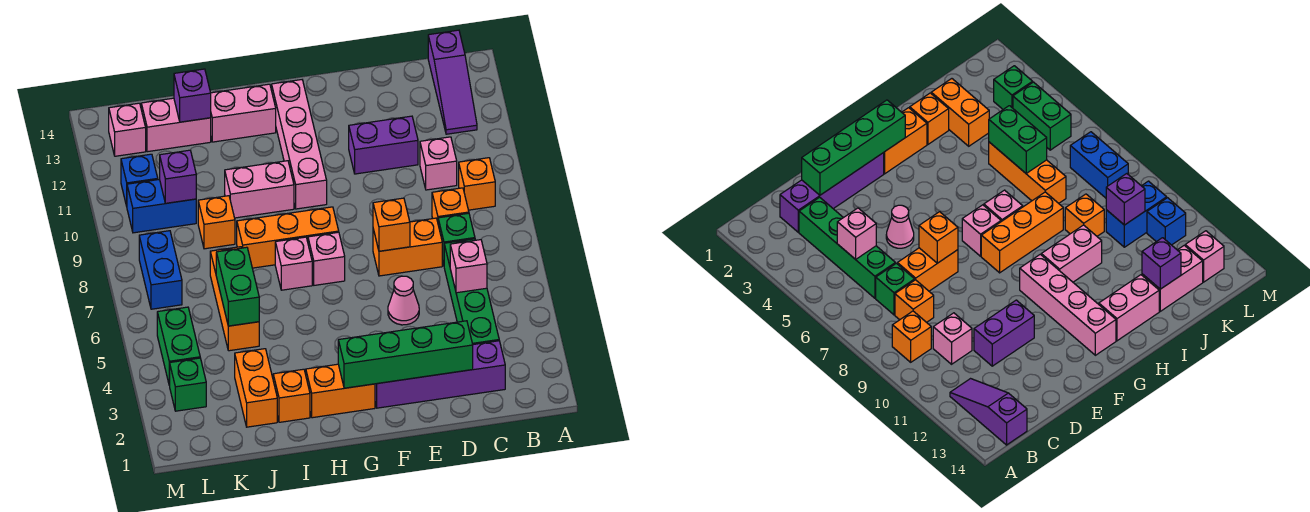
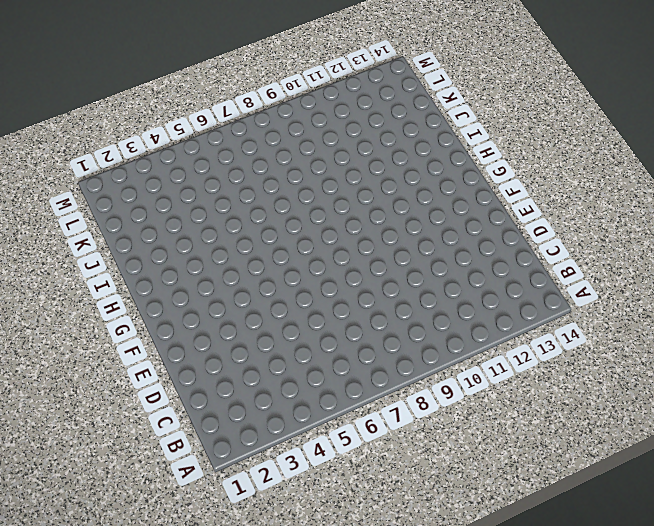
none -> orange brick B9 level 1
none -> purple slope B12:B14 level 1 top 14
none -> purple brick C2:F2 level 1
none -> green brick C3:C6 level 1

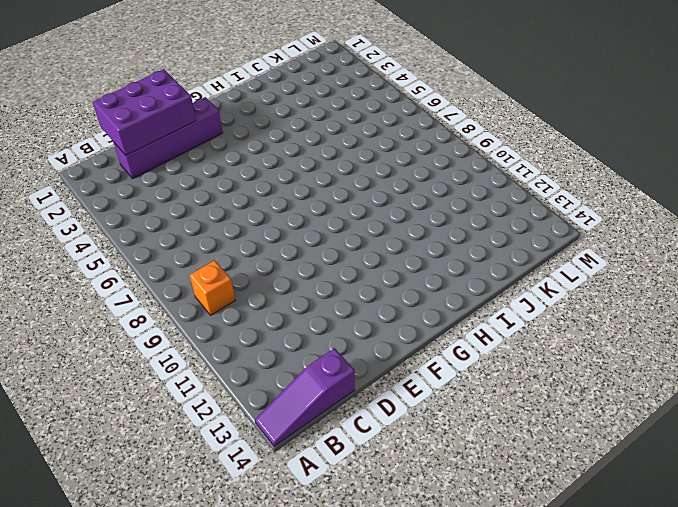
purple slope A14:C14 level 1 top C -> purple slope B12:B14 level 1 top 14
purple brick C1:E2 level 2 -> green brick D2:G2 level 2
none -> green brick C3:C6 level 1
none -> green brick C7 level 1
none -> orange brick C8 level 1
none -> pink brick C10 level 1

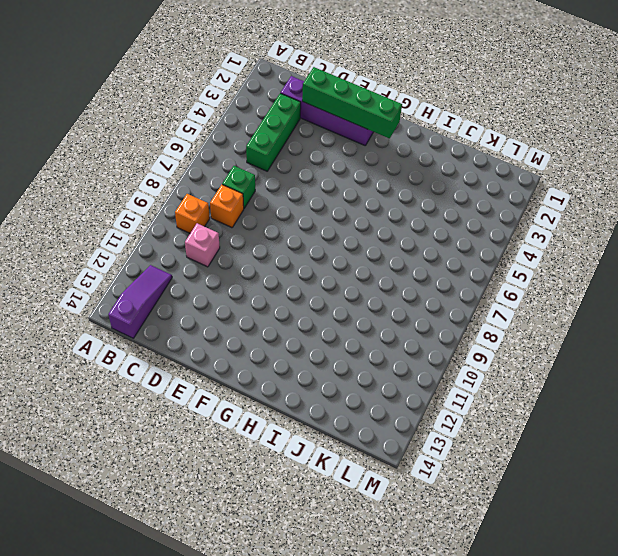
green brick C3:C5 level 1 -> green brick C3:C6 level 1
none -> orange brick D7:E7 level 1
none -> purple brick D11:E11 level 1
none -> pink cone E5 level 1
none -> orange brick G2:H2 level 1

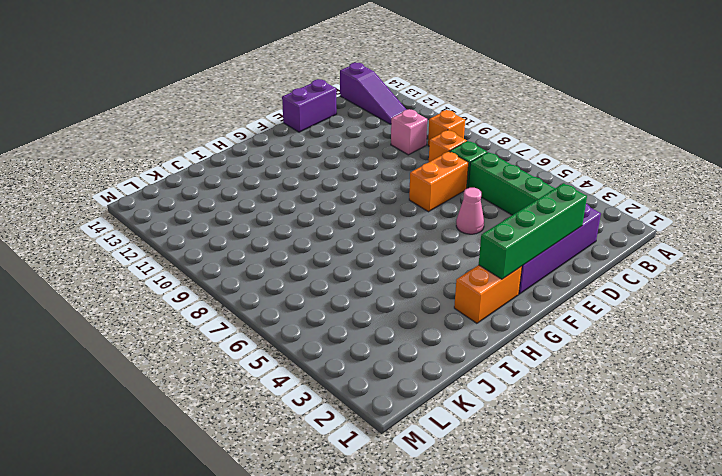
purple brick D14:E14 level 1 -> purple brick D11:E11 level 1
none -> pink brick G7 level 1
none -> orange brick G8:I8 level 1
none -> pink brick G10:G13 level 1
none -> pink brick H7 level 1

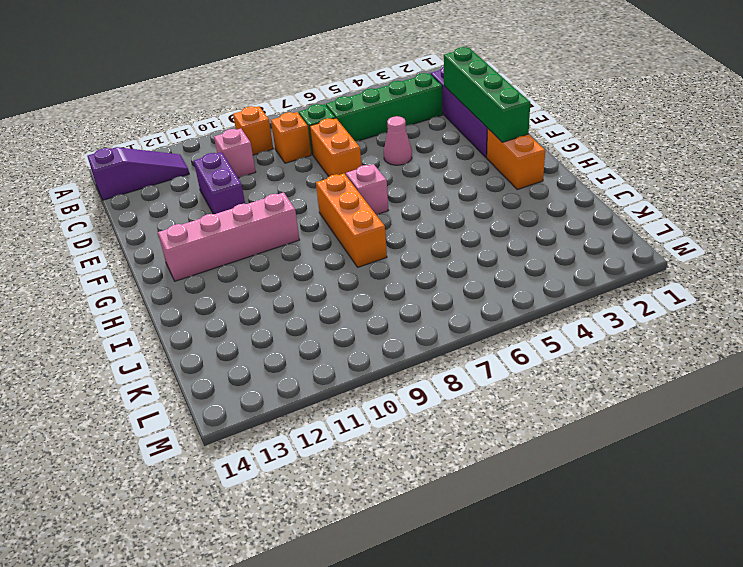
none -> pink brick H7 level 1
none -> pink brick H10:I10 level 1
none -> pink brick H13:I13 level 1
none -> orange brick I2 level 1

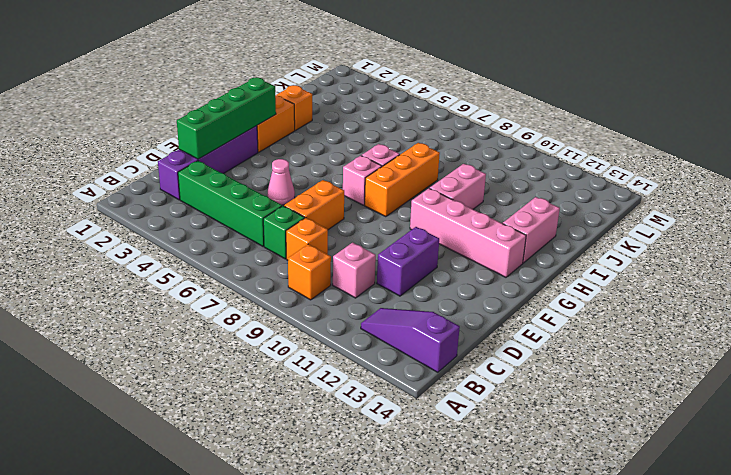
none -> orange brick J2:J3 level 1
none -> orange brick J5:J7 level 1
none -> orange brick J9 level 1
none -> pink brick J13:K13 level 1

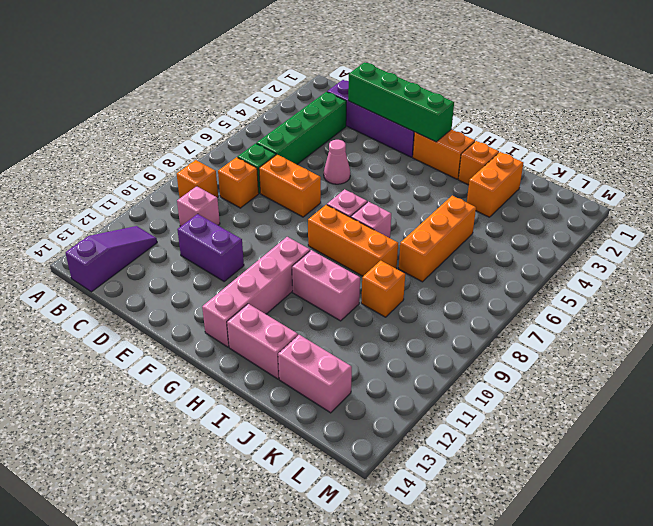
none -> blue brick K10:L10 level 1
none -> green brick L3 level 1
none -> green brick L4:L5 level 1
none -> blue brick L7:L8 level 1

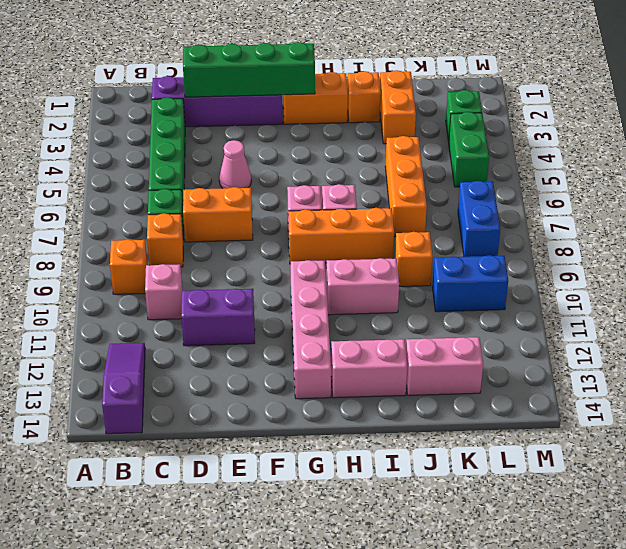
none -> blue brick L11 level 1
none -> pink brick L13 level 1
none -> pink brick C5 level 2
none -> orange brick E7 level 2

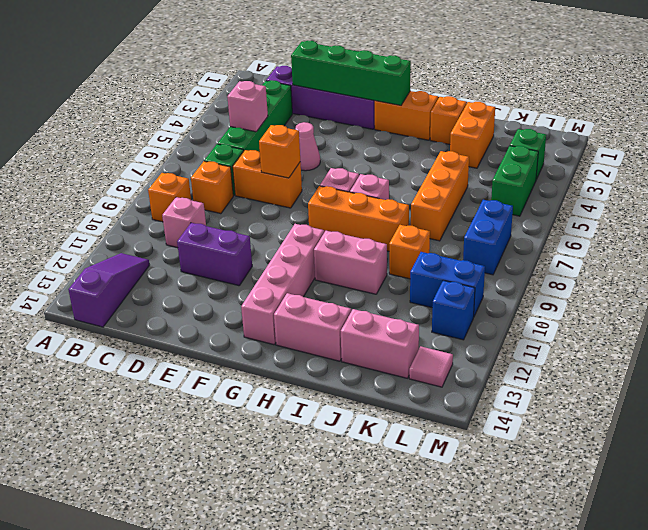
pink tile L13 level 1 -> pink brick L13 level 1
none -> green brick J5:J6 level 2
none -> purple brick J13 level 2
none -> purple brick K10 level 2

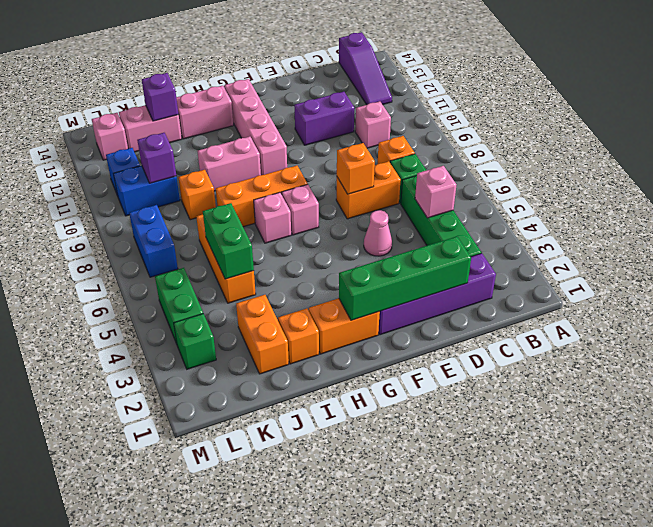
none -> orange brick B9 level 1

